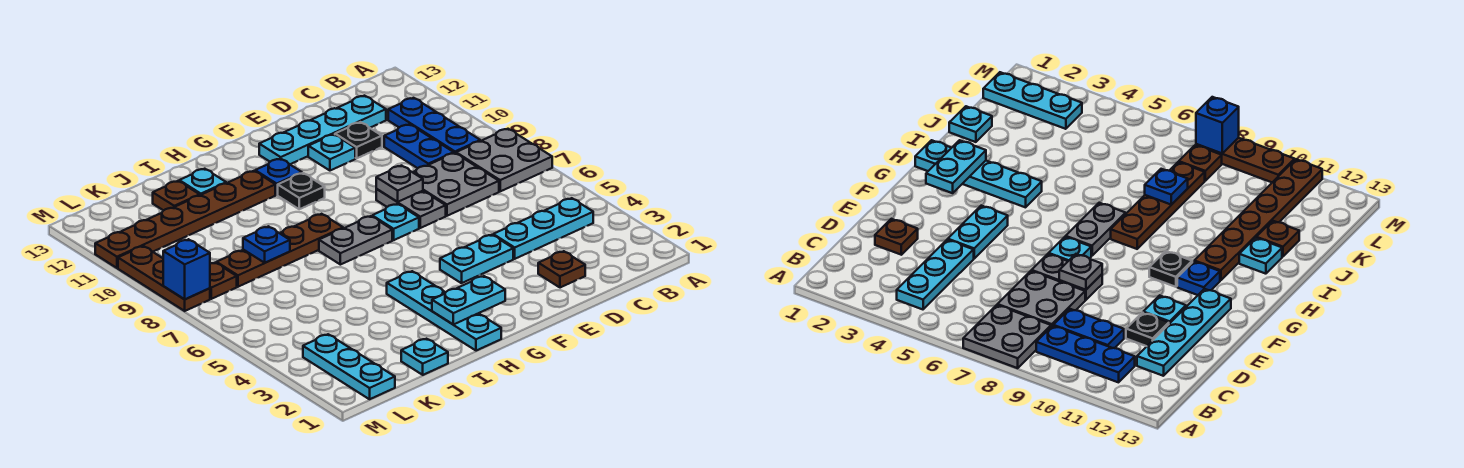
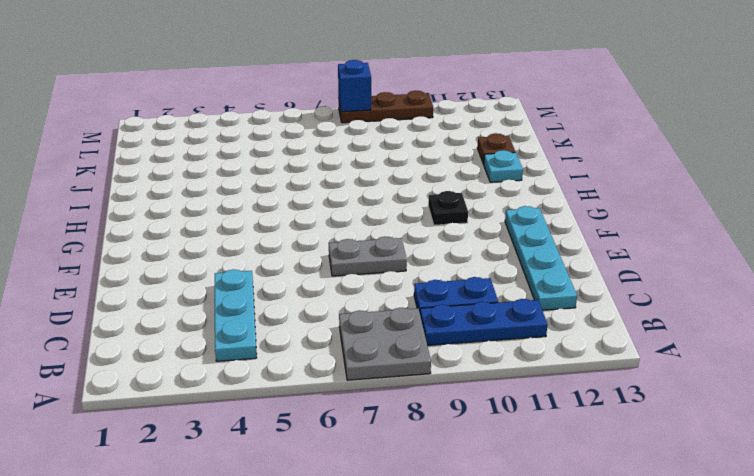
none -> grey plate C7:D8 level 1
none -> brown plate D2 level 1
none -> black plate D11 level 1

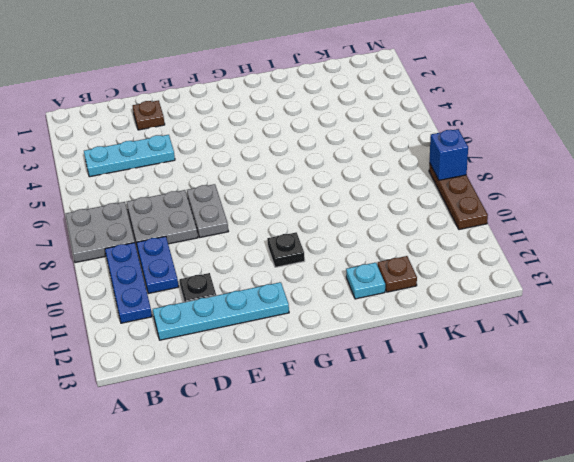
none -> cyan plate E4:F4 level 1
none -> cyan plate E11 level 1
none -> cyan plate F7 level 1

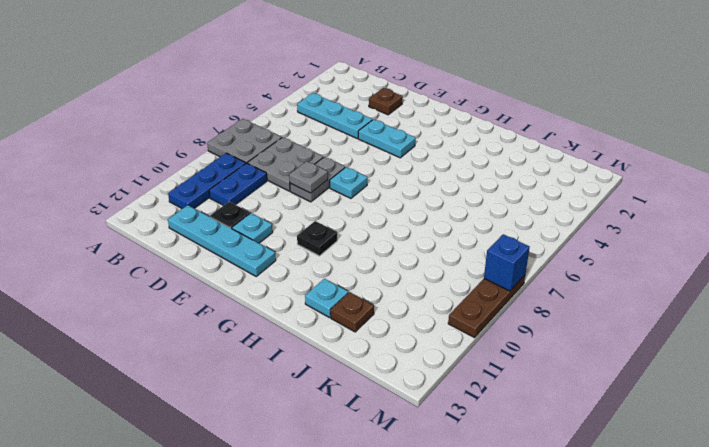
none -> grey plate G7:H7 level 1
none -> blue plate G11 level 1
none -> cyan plate H1:H4 level 1

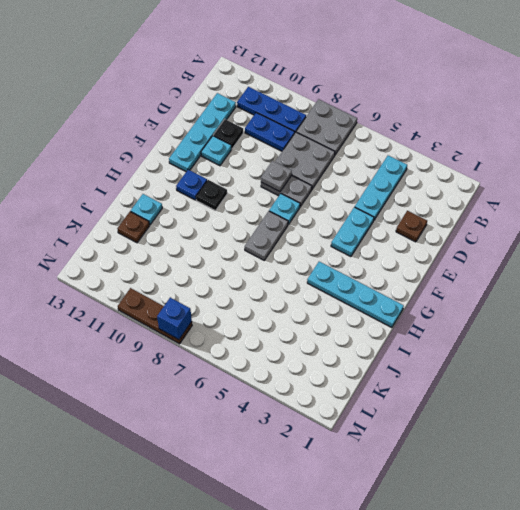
none -> brown plate H8:K8 level 1
none -> brown plate H11:M11 level 1
none -> cyan plate J1 level 1

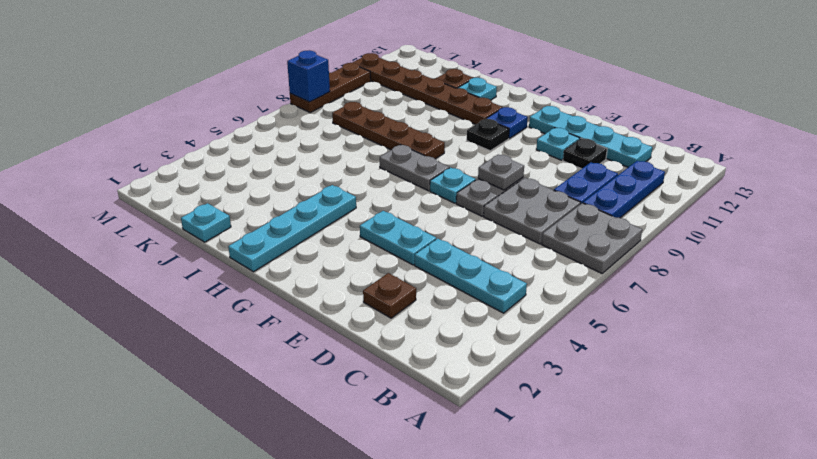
none -> cyan plate L1:L3 level 1
none -> brown plate L8 level 1
none -> cyan plate G2:H2 level 2

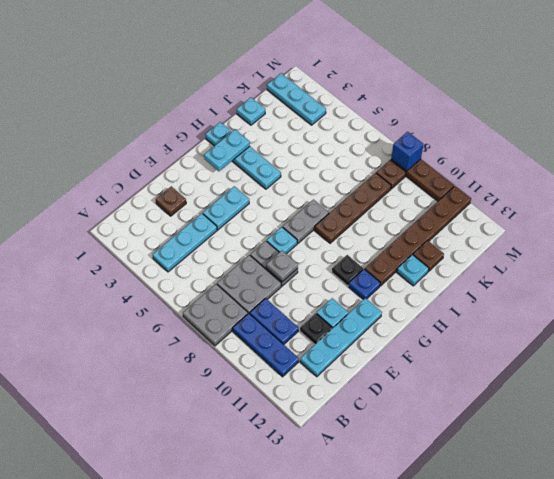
none -> blue plate J8 level 2

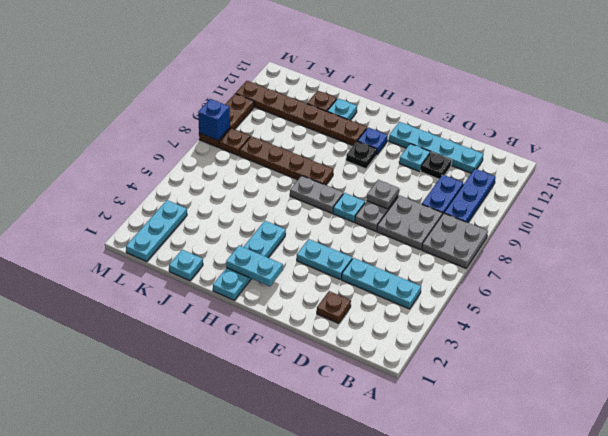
none -> blue plate J8 level 2

